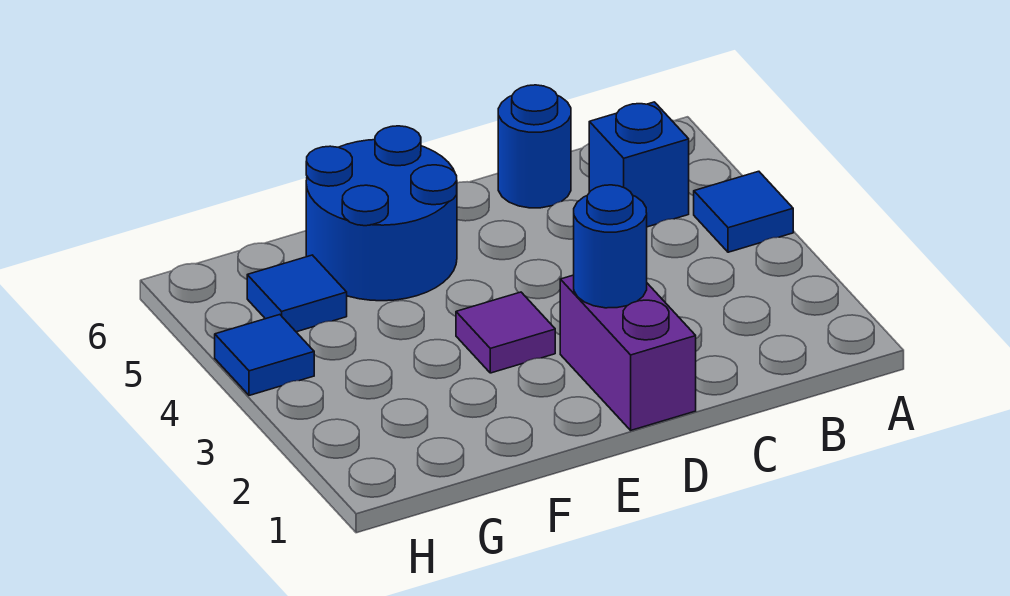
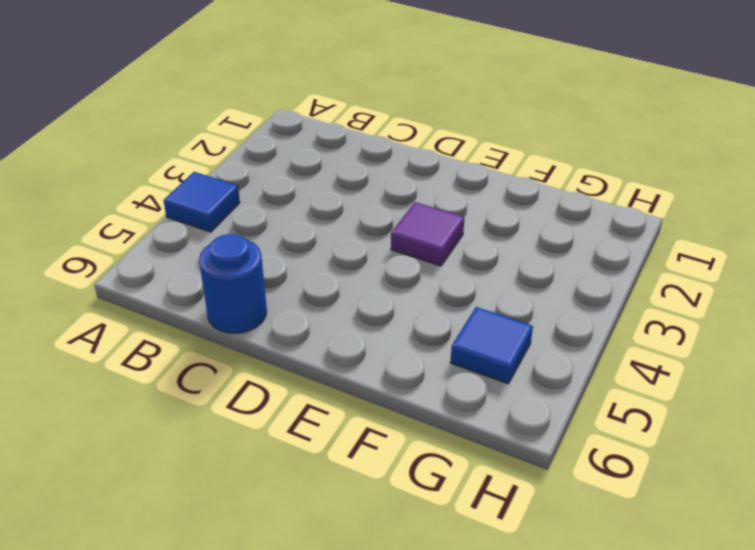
none -> blue brick B5 level 1
none -> purple brick D1:D2 level 1

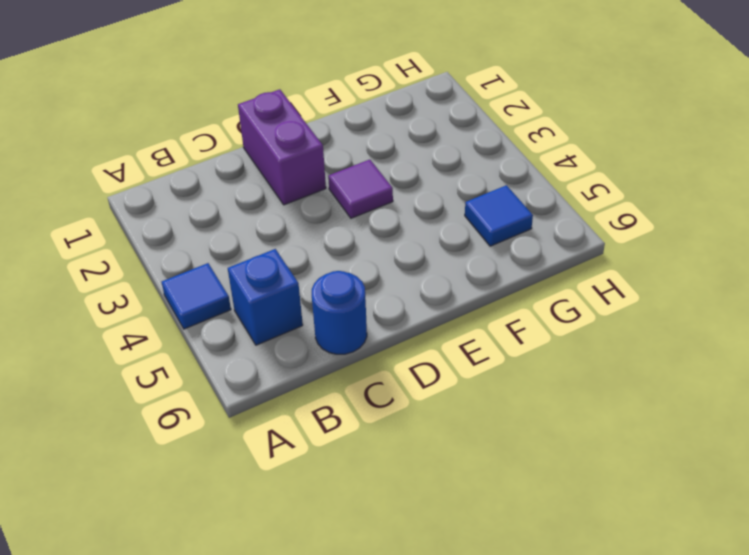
none -> blue round brick E5:F6 level 1
none -> blue tile H4 level 1

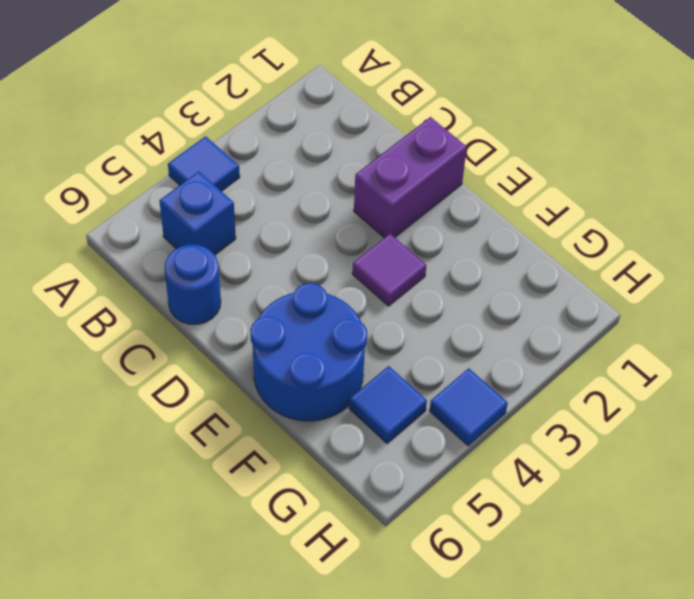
none -> blue round brick D2 level 2

